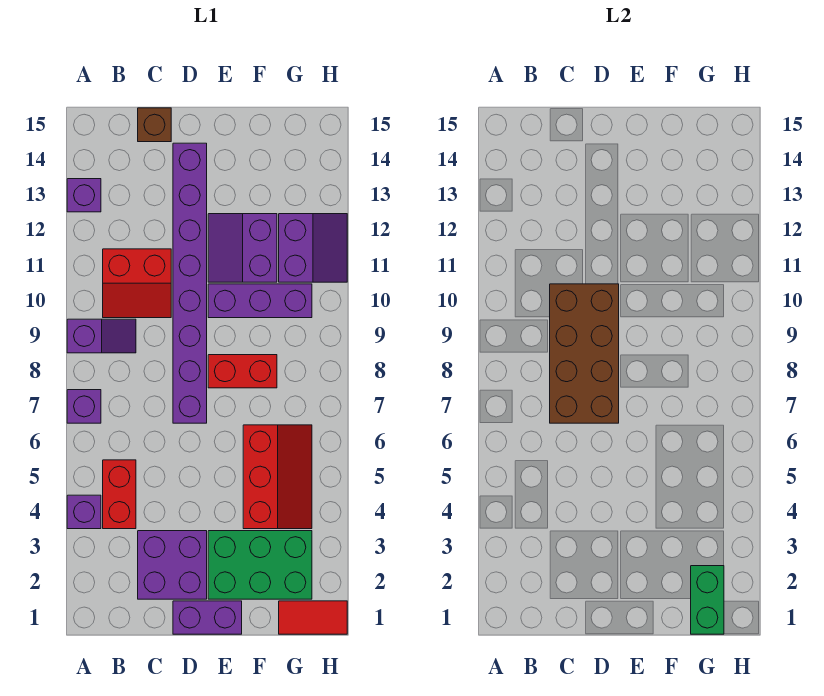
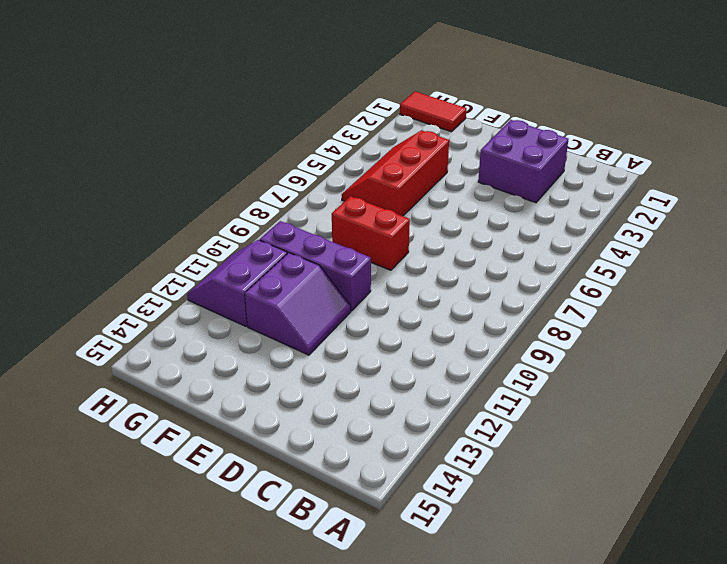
none -> purple brick A4 level 1
none -> purple brick A7 level 1
none -> purple slope A9:B9 level 1 top A

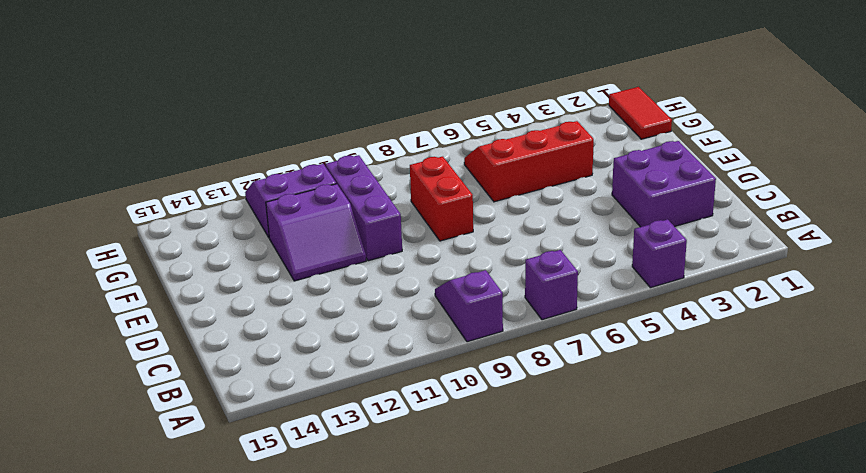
none -> purple brick A13 level 1
none -> red brick B4:B5 level 1
none -> red slope B10:C11 level 1 top 11

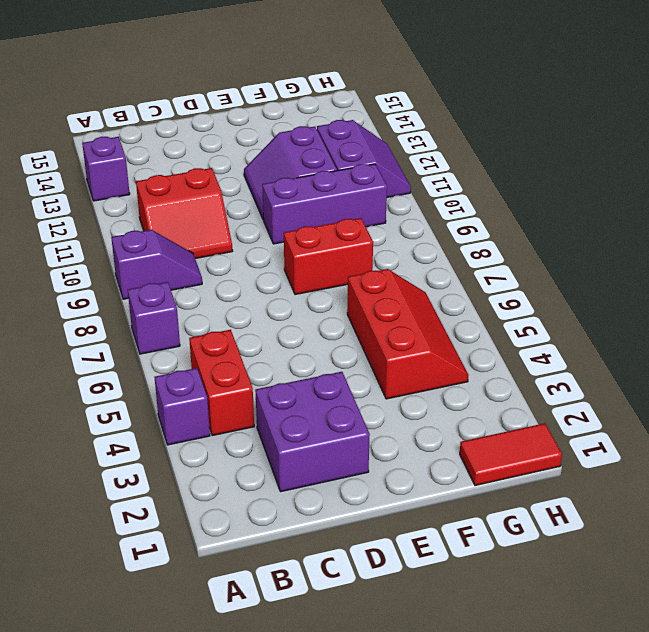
none -> brown brick C15 level 1
none -> purple brick D1:E1 level 1
none -> purple brick D7:D14 level 1

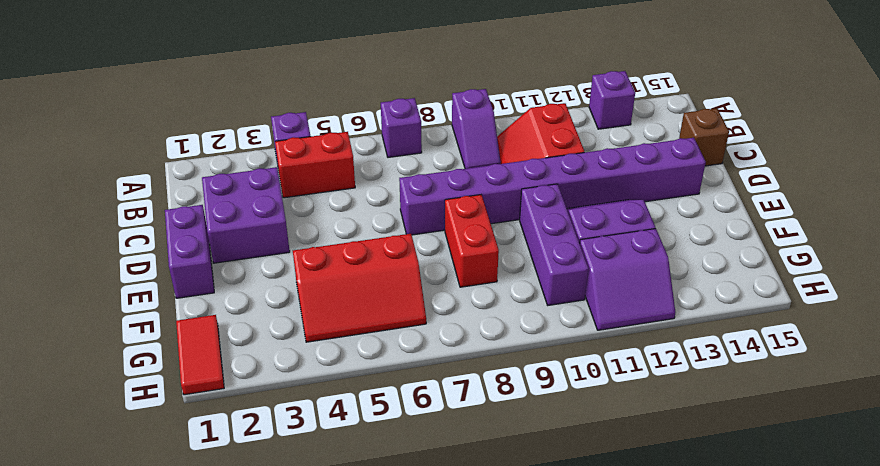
none -> green brick E2:G3 level 1
none -> brown brick C7:D10 level 2
none -> green brick G1:G2 level 2

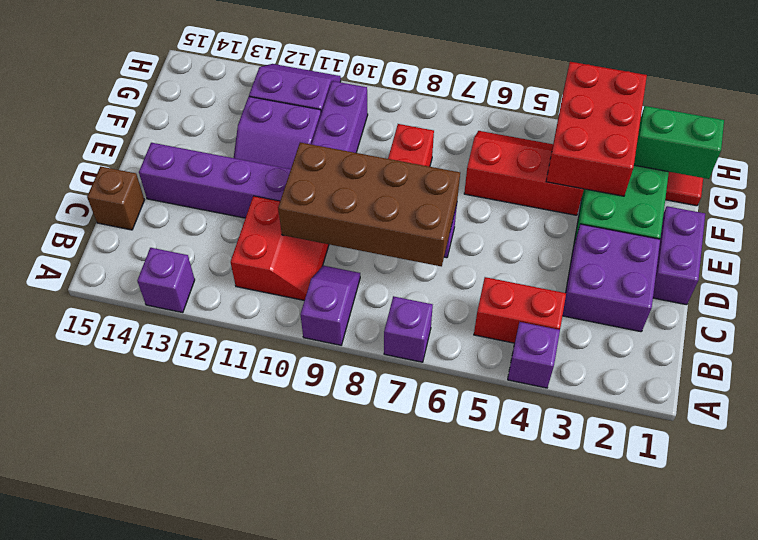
red brick F3:H4 level 2 -> none

